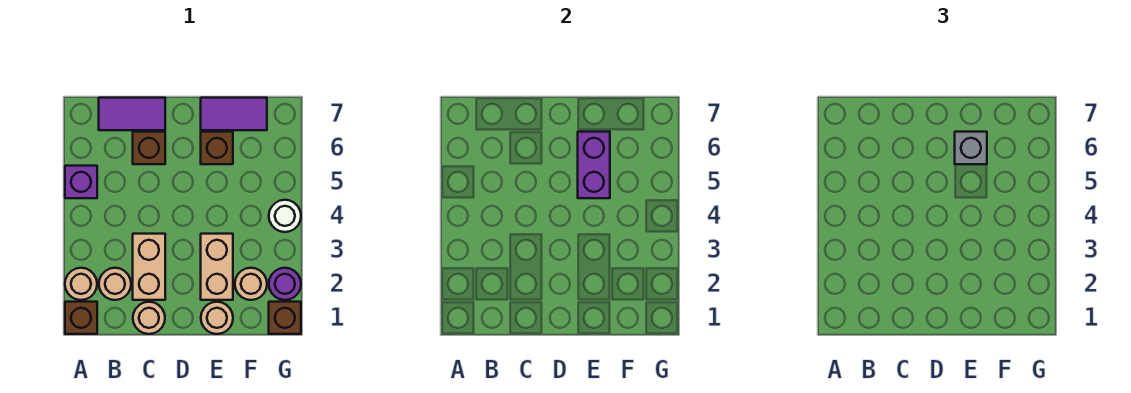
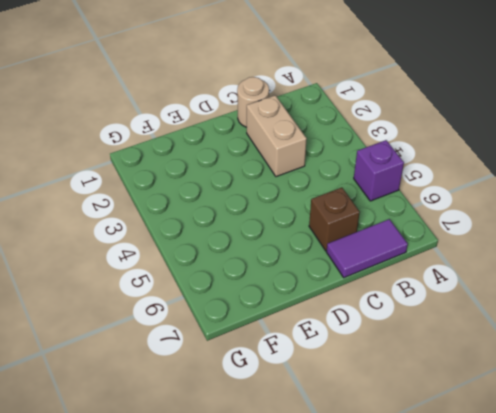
none -> brown brick A1 level 1
none -> tan round brick A2 level 1
none -> tan round brick B2 level 1

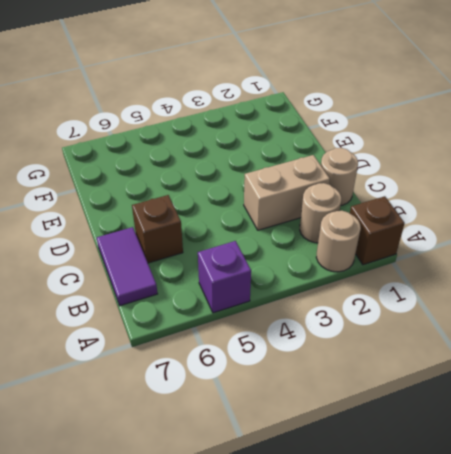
none -> tan round brick E1 level 1
none -> tan brick E2:E3 level 1
none -> brown brick E6 level 1

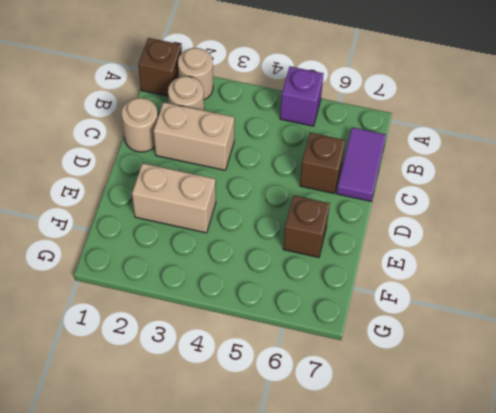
none -> tan round brick E1 level 1
none -> purple tile E7:F7 level 1
none -> tan round brick F2 level 1

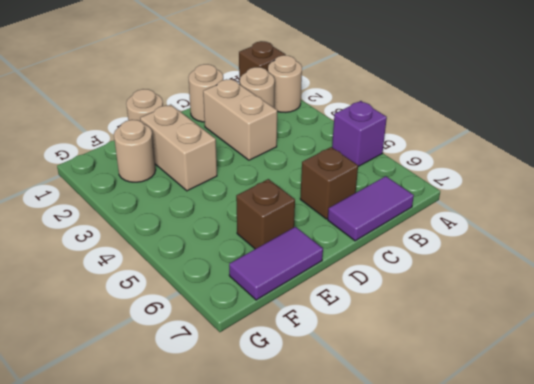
none -> brown brick G1 level 1
none -> purple round brick G2 level 1
none -> white round brick G4 level 1

